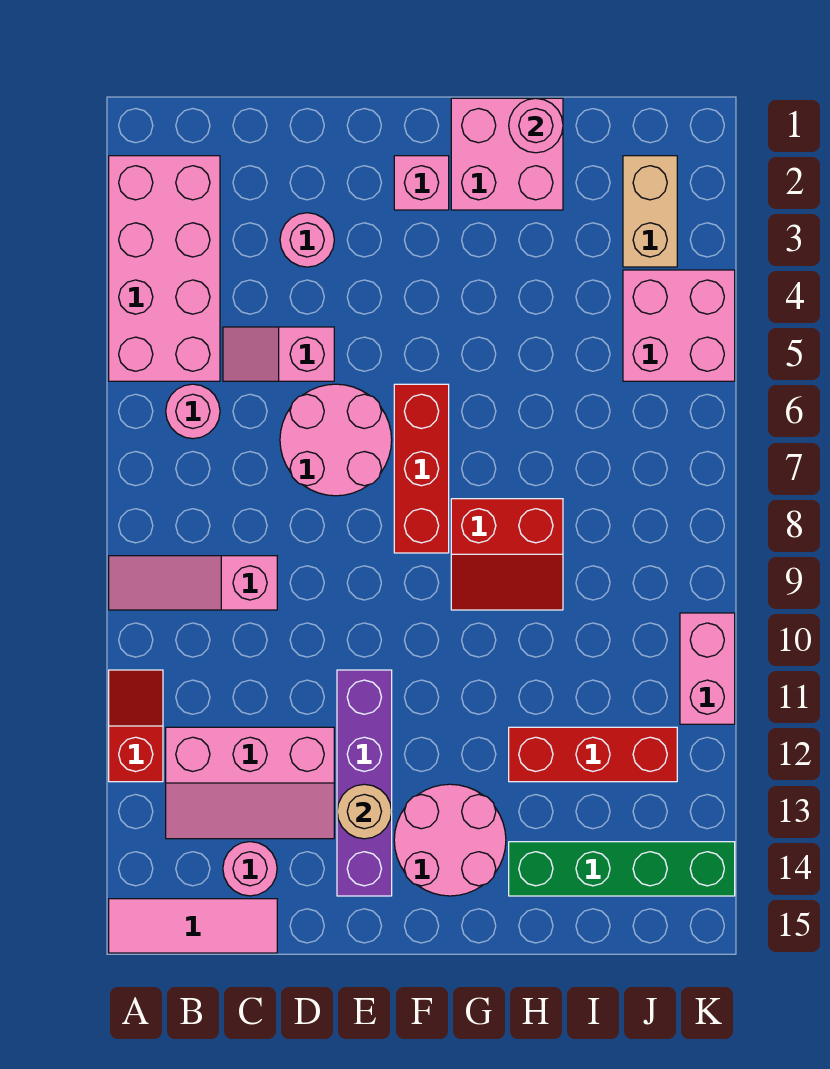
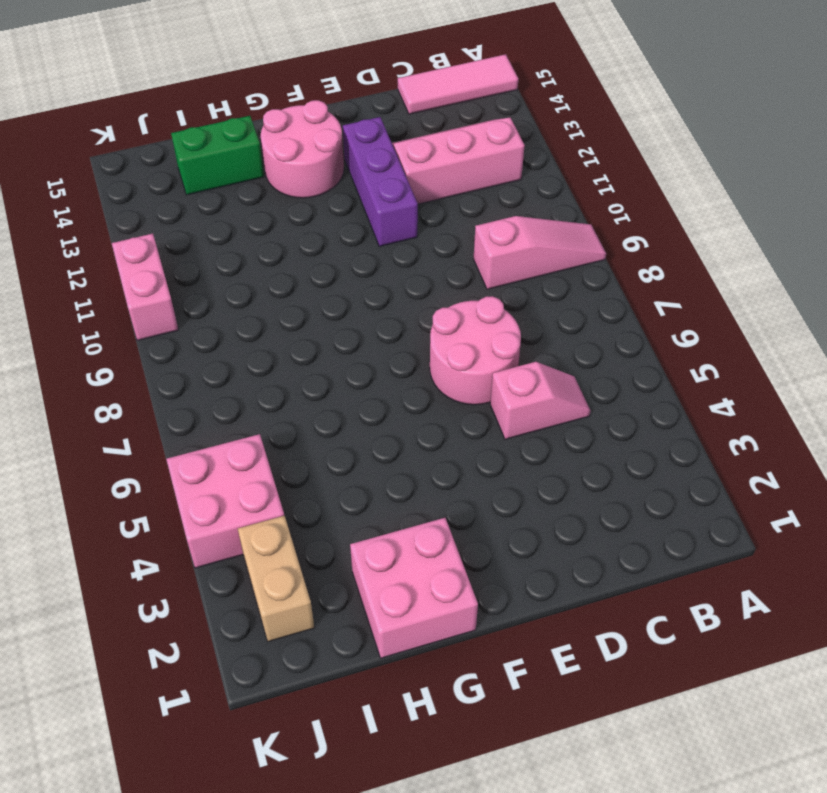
purple brick E11:E13 level 1 -> purple brick E11:E14 level 1
green brick H14:I14 level 1 -> green brick H14:K14 level 1
none -> pink brick A2:B5 level 1
none -> red slope A11:A12 level 1 top 12
none -> pink round brick B6 level 1

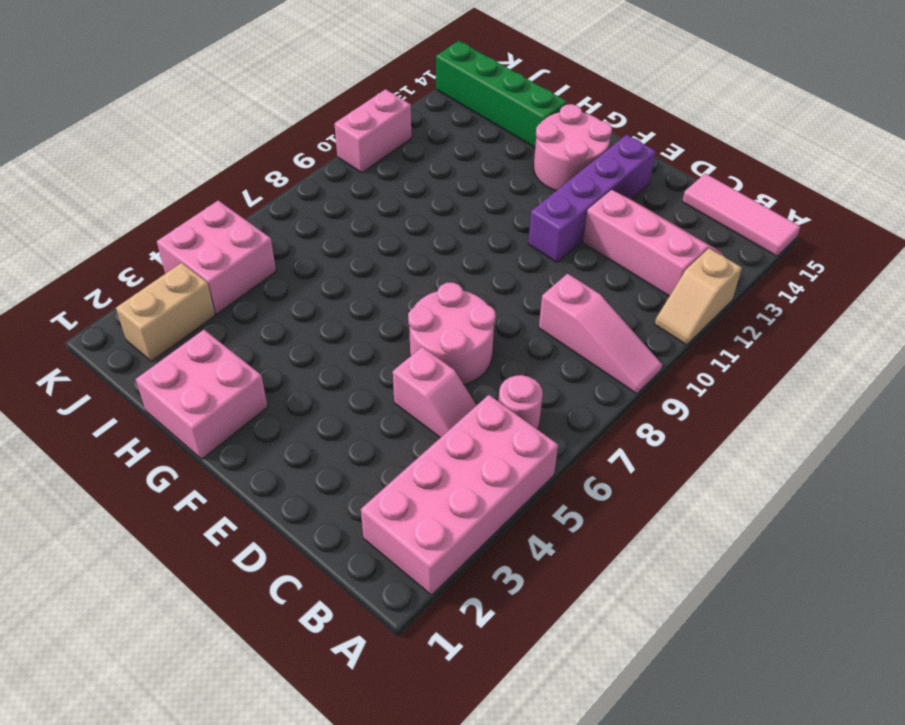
tan slope A11:A12 level 1 top 12 -> red slope A11:A12 level 1 top 12
none -> pink round brick C14 level 1
none -> pink round brick D3 level 1
none -> pink brick F2 level 1

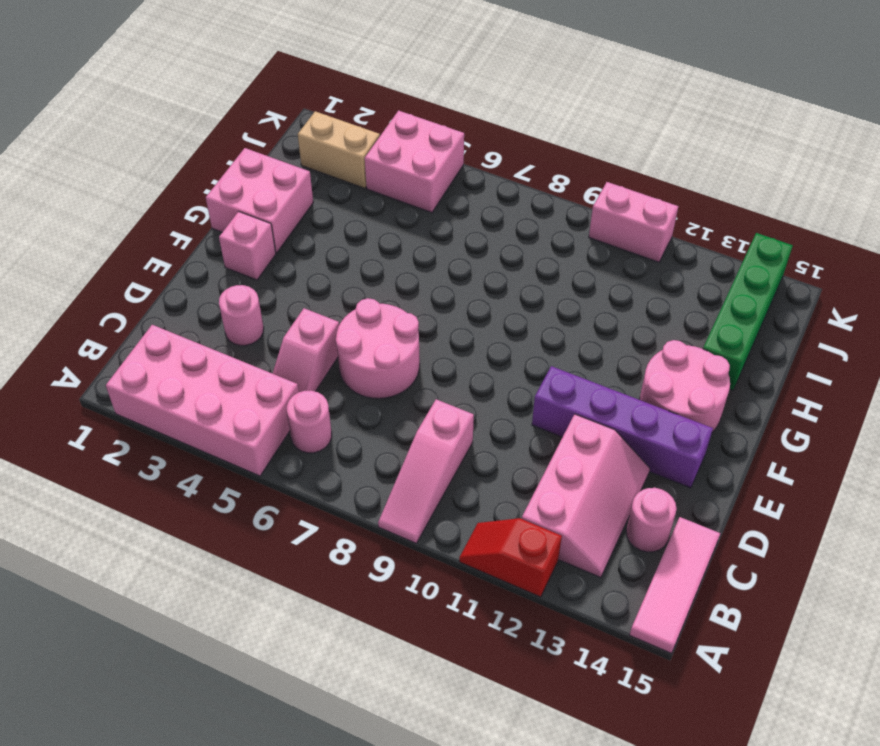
none -> red brick F6:F8 level 1
none -> red slope G8:H9 level 1 top 8
none -> red brick H12:J12 level 1

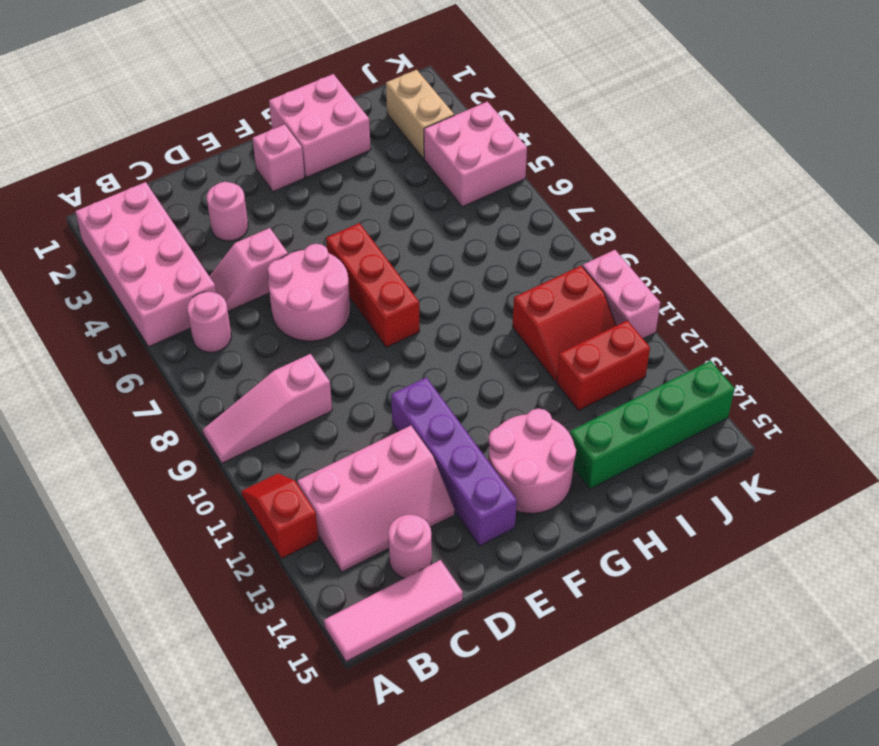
red slope I10:J11 level 1 top 10 -> red slope G8:H9 level 1 top 8
red brick I12:J12 level 1 -> red brick H12:J12 level 1
none -> tan round brick E13 level 2
none -> pink round brick H1 level 2

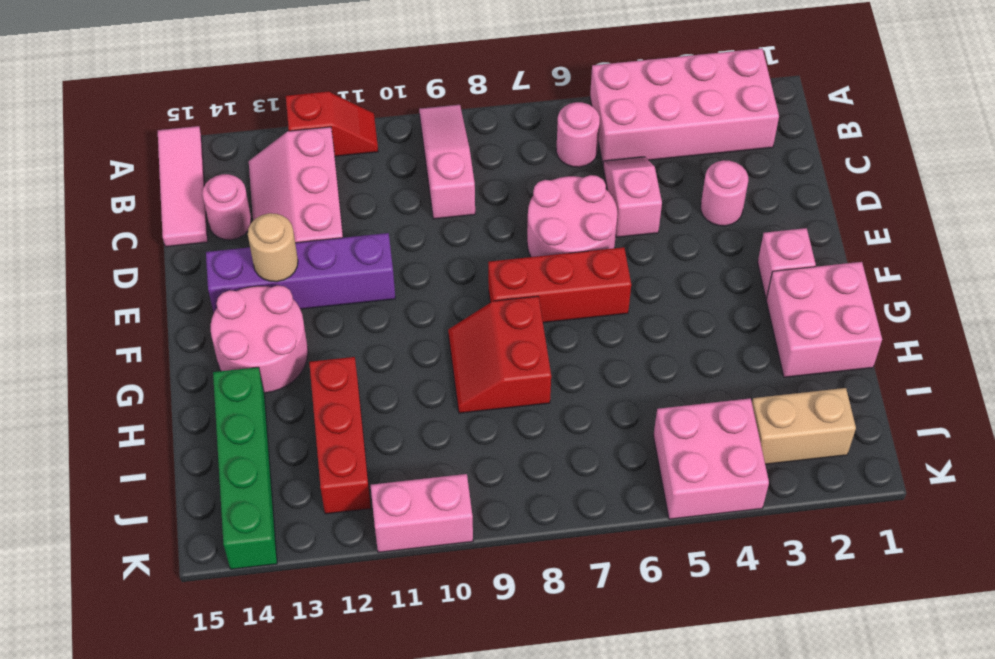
none -> pink round brick H1 level 2

